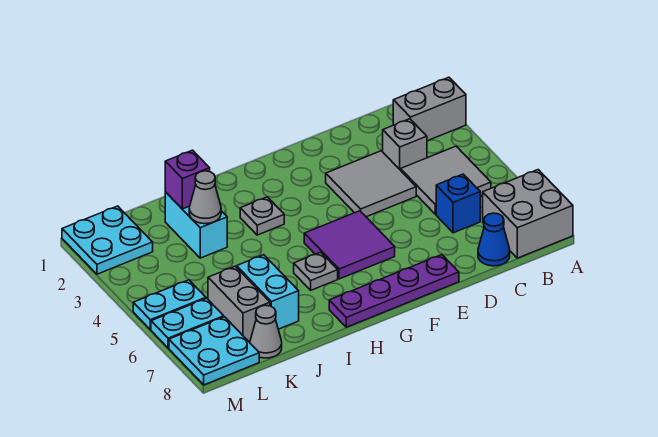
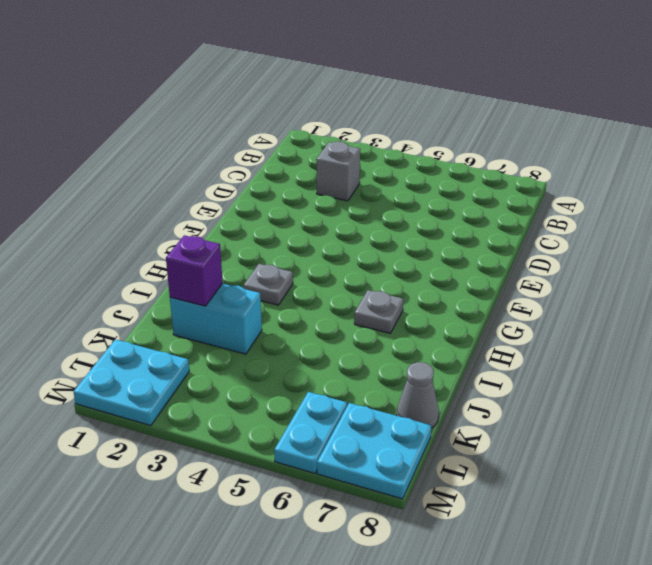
none -> grey brick A2:B2 level 1
none -> grey brick A7:B8 level 1
none -> grey tile B4:C5 level 1

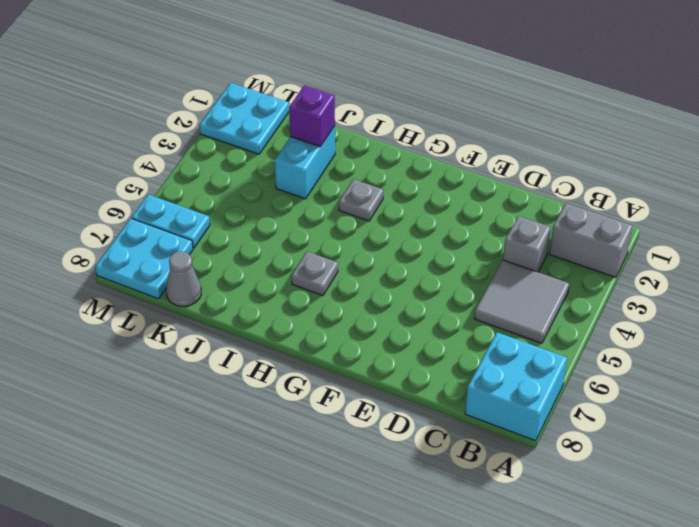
cyan brick A7:B8 level 1 -> grey brick A7:B8 level 1
none -> blue brick C6 level 1
none -> blue cone C8 level 1
none -> grey tile D3:E4 level 1

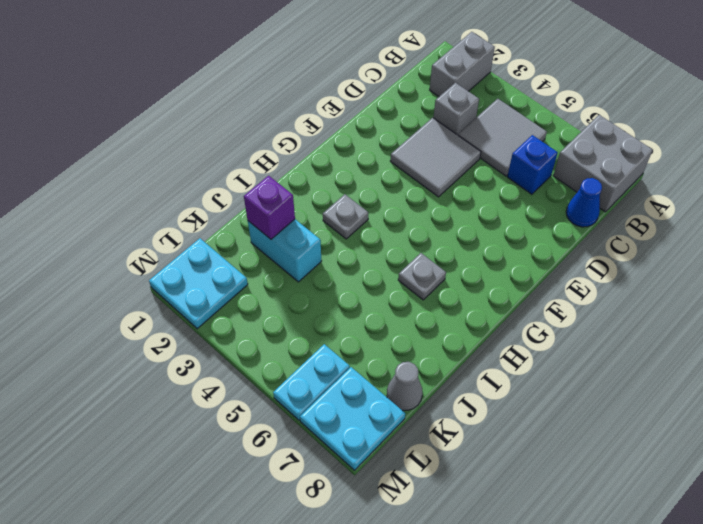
none -> purple plate E8:H8 level 1
none -> purple tile F5:G6 level 1
none -> cyan brick J6:J7 level 1

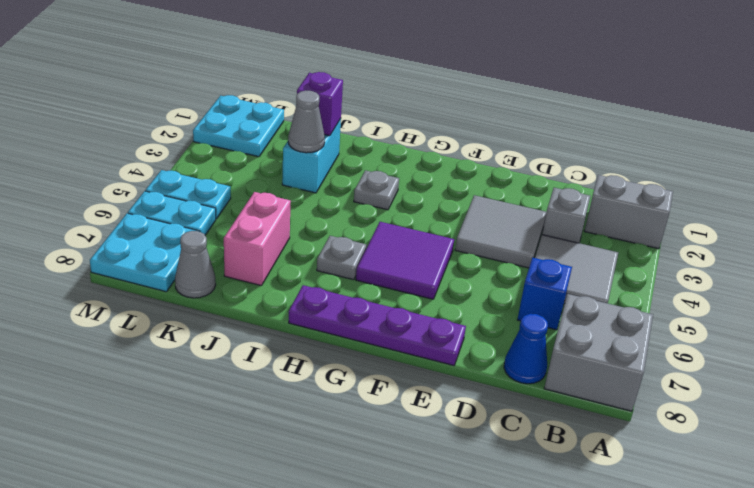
pink brick J6:J7 level 1 -> cyan brick J6:J7 level 1
none -> grey brick K6:K7 level 1

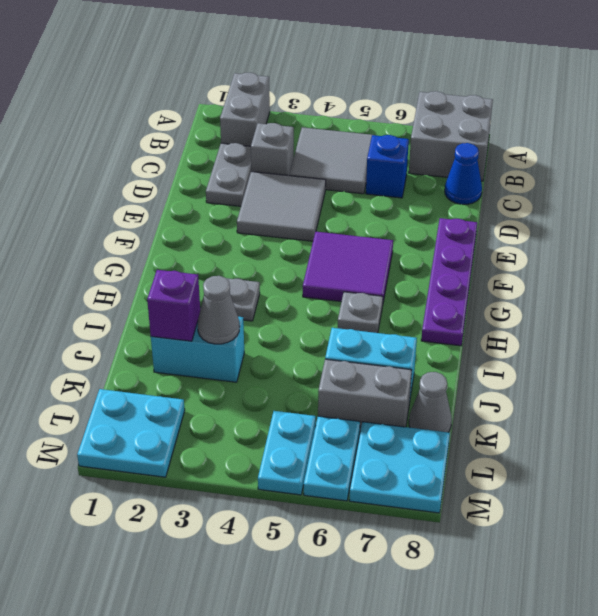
grey plate C2:D2 level 1 -> none

